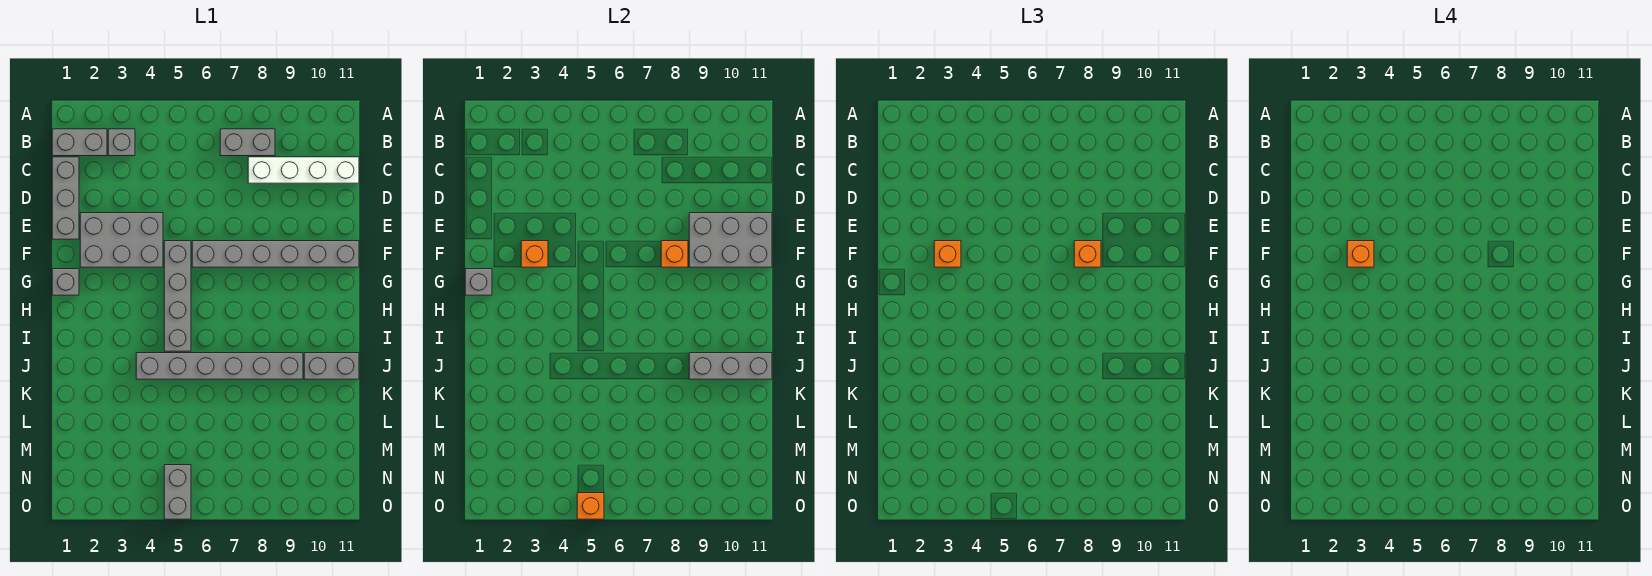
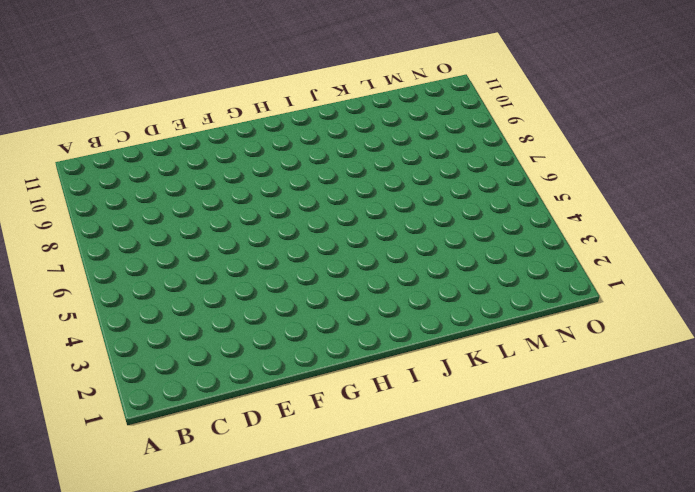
none -> grey brick B1:B2 level 1
none -> grey brick B3 level 1
none -> grey brick B7:B8 level 1

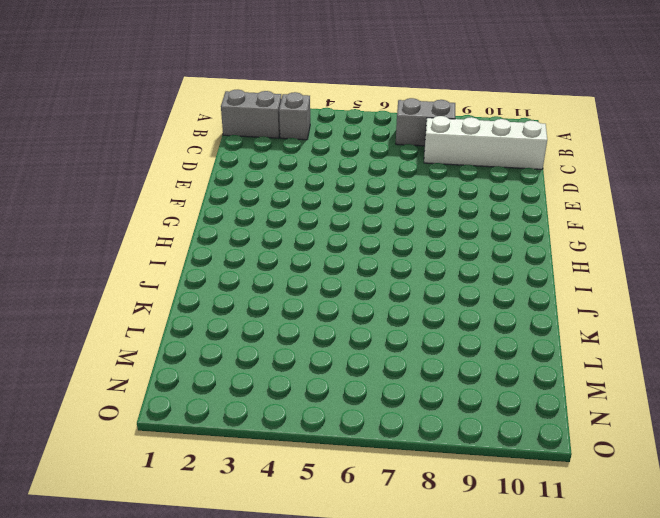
none -> grey brick C1:E1 level 1
none -> grey brick E2:F4 level 1
none -> grey brick F5:I5 level 1

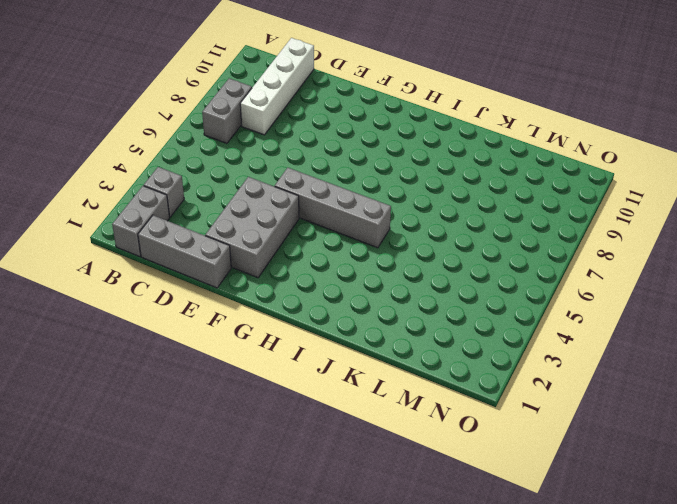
none -> grey brick F6:F11 level 1
none -> grey brick G1 level 1
none -> grey brick J4:J9 level 1

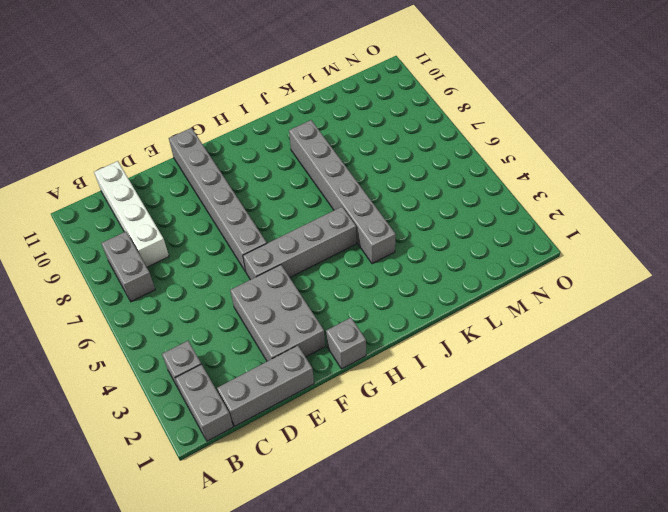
none -> grey brick J10:J11 level 1
none -> grey brick N5:O5 level 1
none -> grey brick E9:F11 level 2

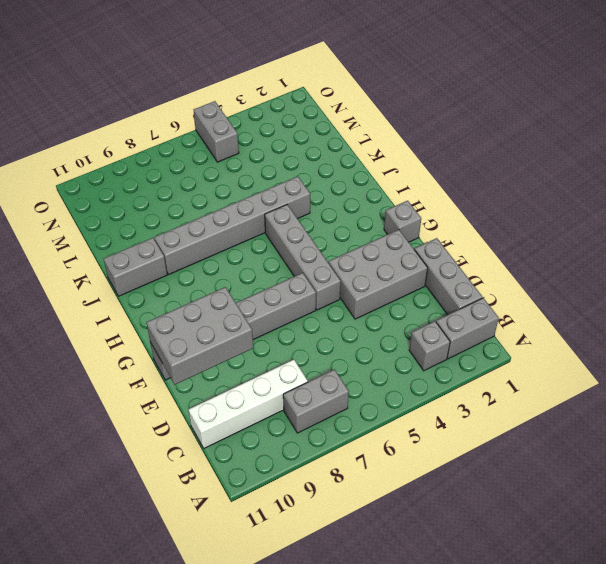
none -> orange brick F3 level 2
none -> orange brick F8 level 2
none -> grey brick G1 level 2

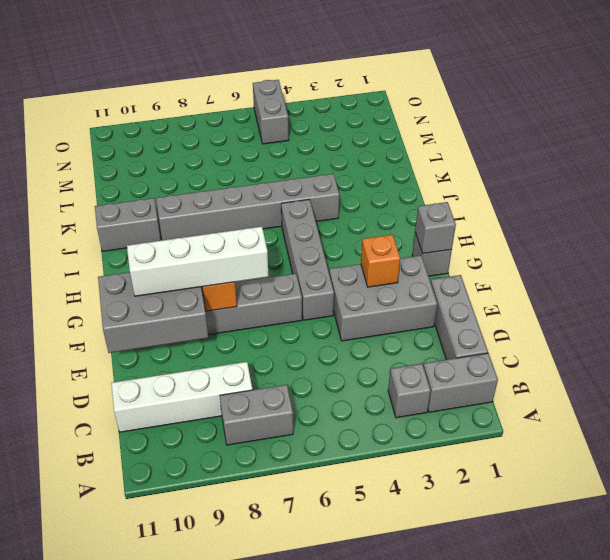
white brick F7:F10 level 3 -> orange brick F8 level 3
none -> grey brick J9:J11 level 2
none -> orange brick O5 level 2
none -> orange brick F3 level 3

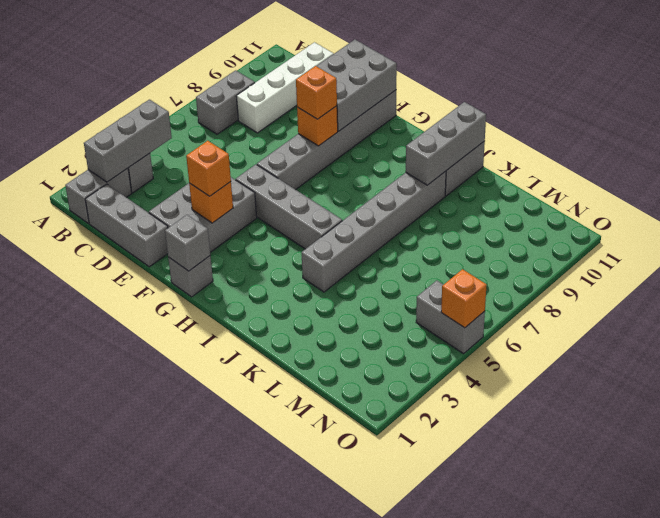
grey brick B2:B4 level 2 -> none
none -> orange brick F3 level 4

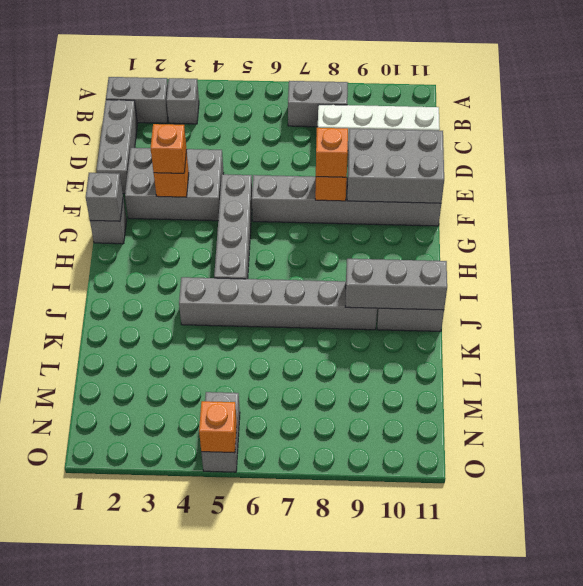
none -> orange brick F3 level 4

